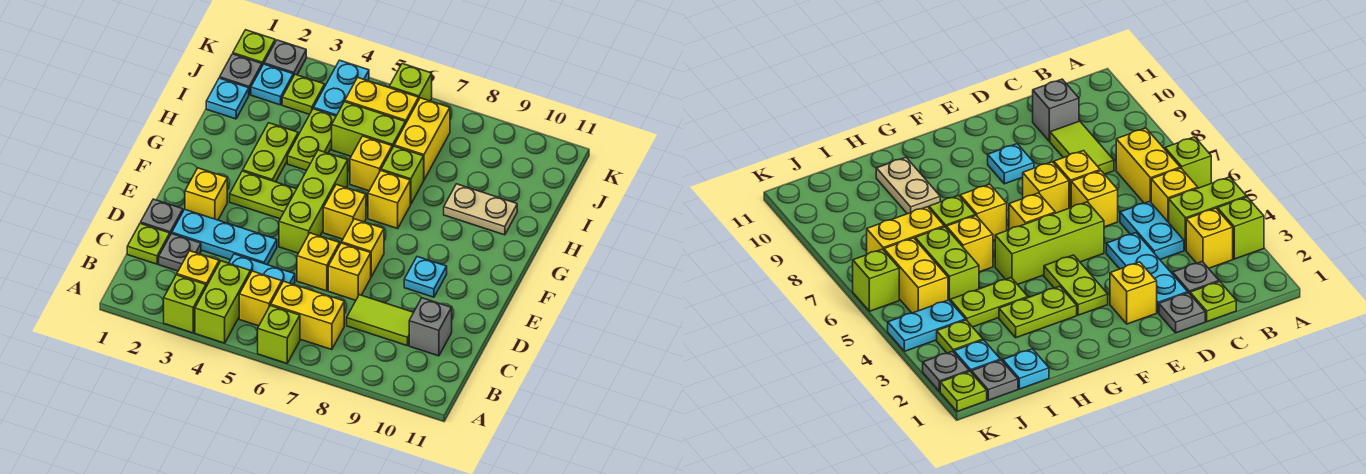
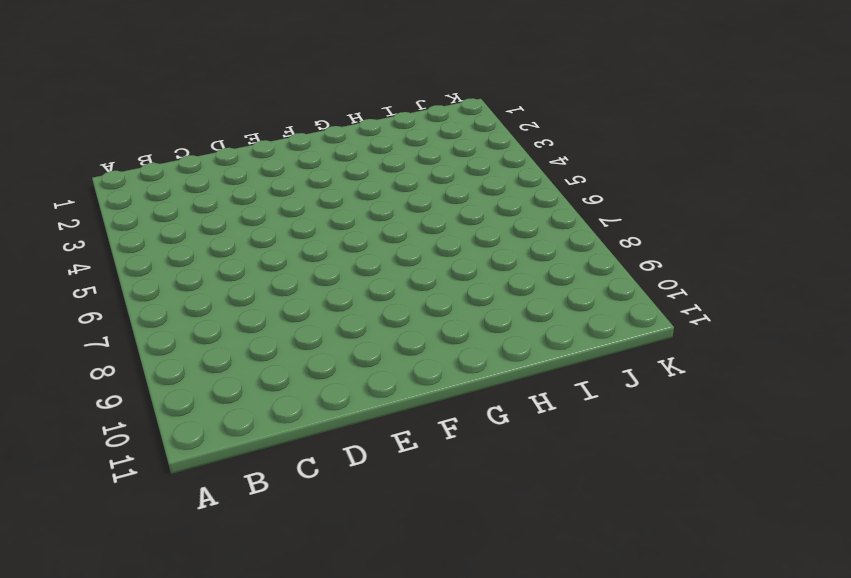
none -> lime brick A3 level 1
none -> lime brick A4:B4 level 1
none -> lime brick A6 level 1
none -> yellow brick B3 level 1

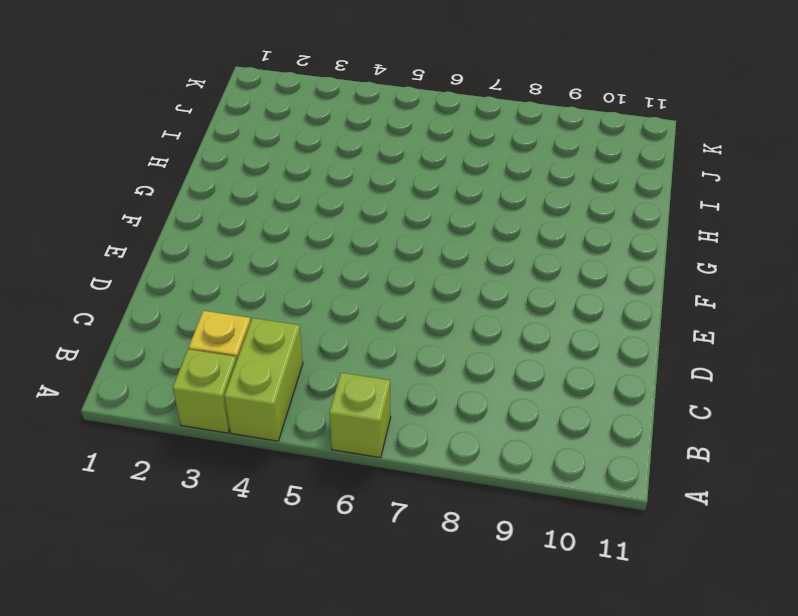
none -> yellow brick B5 level 1
none -> yellow brick B6:B7 level 1
none -> lime plate C1 level 1
none -> grey plate C2 level 1

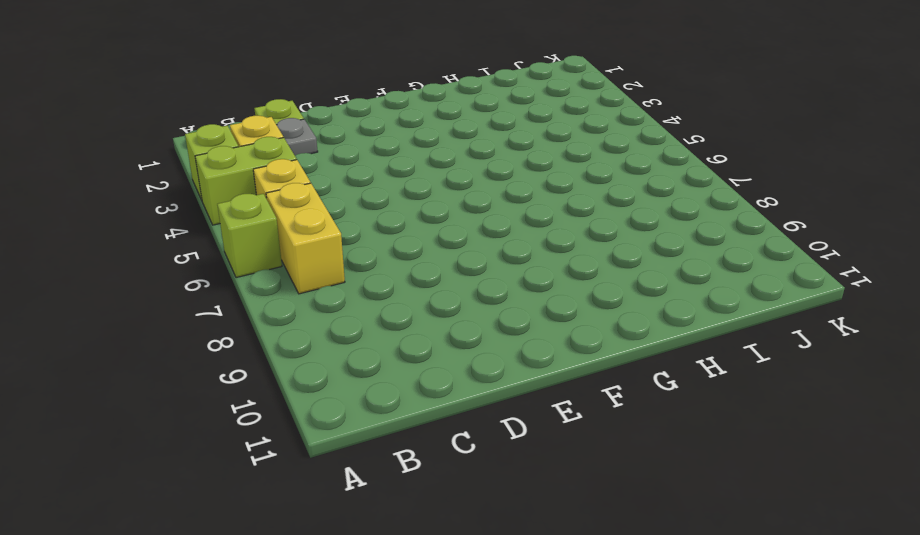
none -> cyan plate C4:C5 level 1
none -> lime tile C8:C9 level 1
none -> grey brick C10 level 1
none -> grey plate D1 level 1

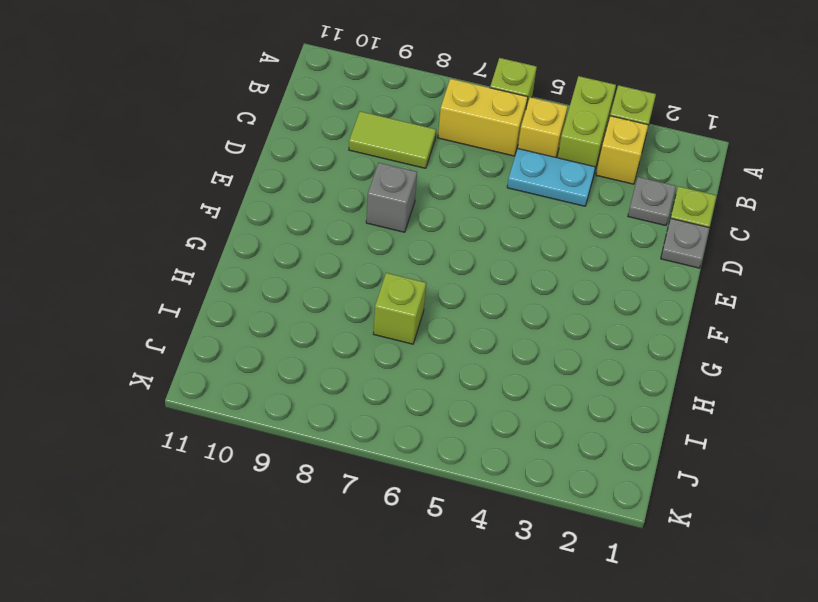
grey brick E8 level 1 -> grey brick C10 level 1
none -> cyan plate D2:D4 level 1
none -> yellow brick D6 level 1
none -> yellow brick D7 level 1
none -> yellow brick E2 level 1

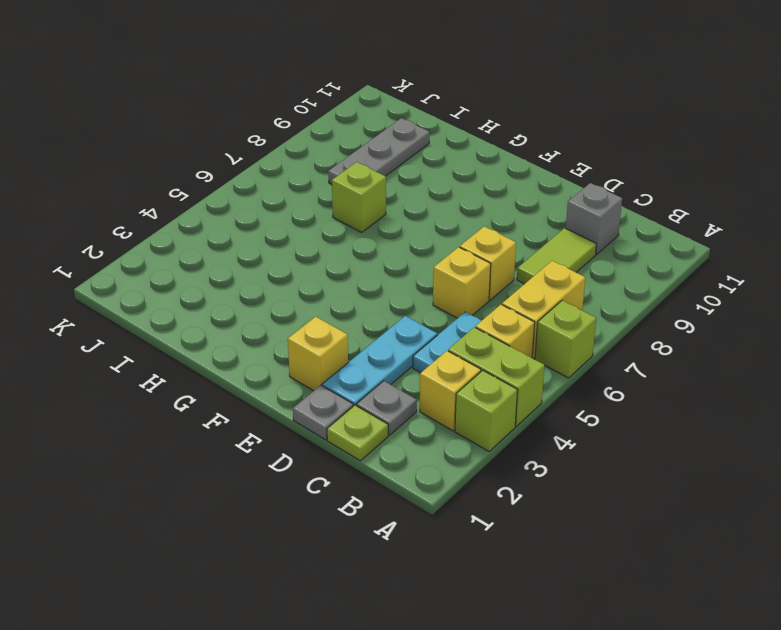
grey plate I8:I10 level 1 -> none
none -> lime brick E5:G5 level 1
none -> yellow brick E7 level 1
none -> cyan plate E9 level 1
none -> lime plate F3:F4 level 1

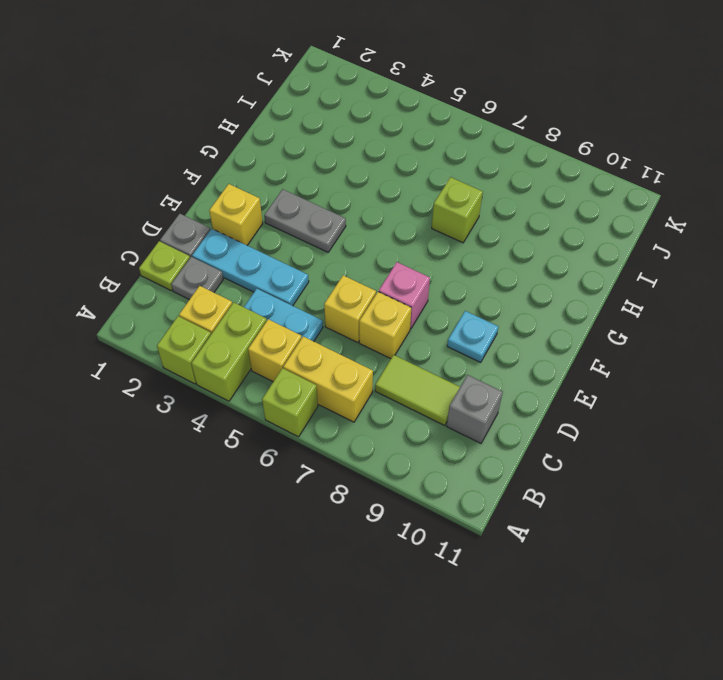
pink brick E7 level 1 -> yellow brick E7 level 1
grey plate F3:F4 level 1 -> lime plate F3:F4 level 1
none -> lime brick E5:G5 level 1
none -> yellow brick F6 level 1
none -> lime plate G3:H3 level 1
none -> yellow brick G7 level 1

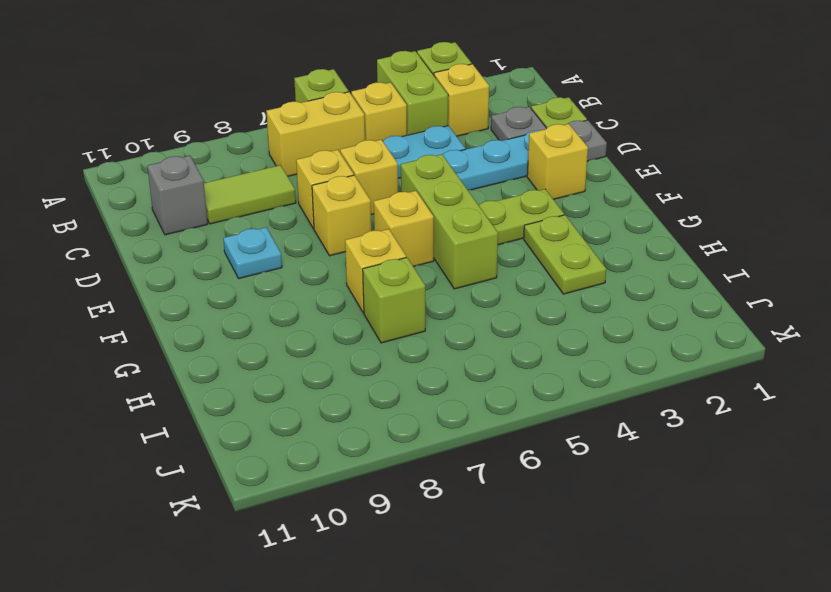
none -> lime plate H4:I4 level 1
none -> yellow brick H6 level 1
none -> tan plate H9:H10 level 1
none -> cyan plate I1 level 1

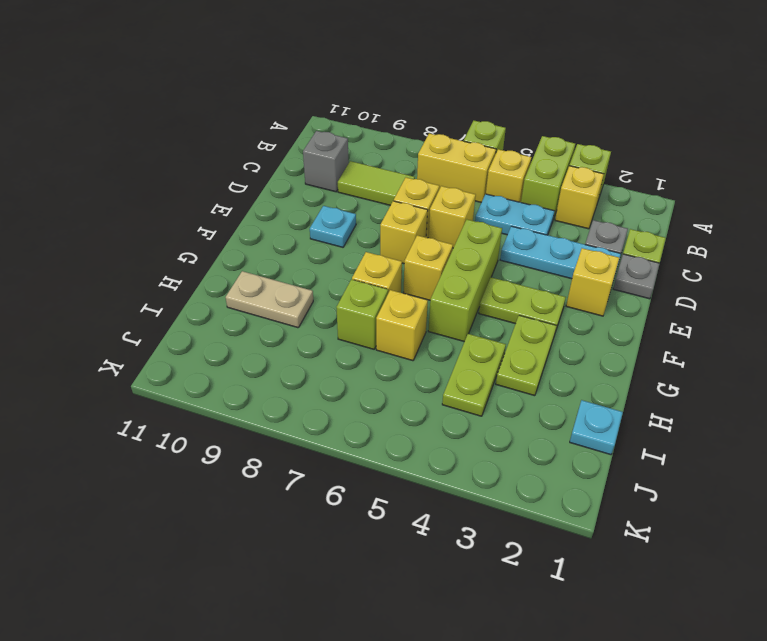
none -> lime brick I5:I6 level 1
none -> yellow brick I7:J7 level 1
none -> grey plate J1 level 1
none -> cyan plate J2 level 1

